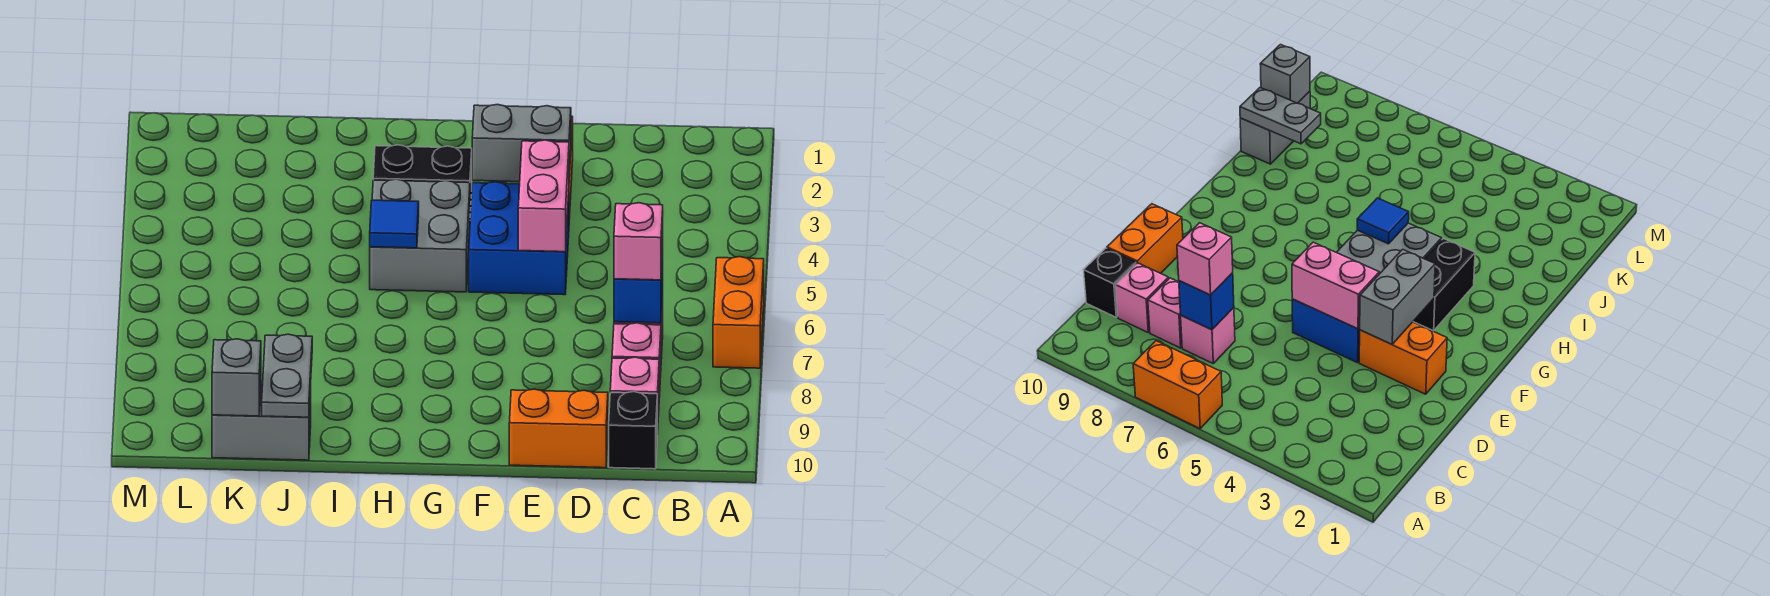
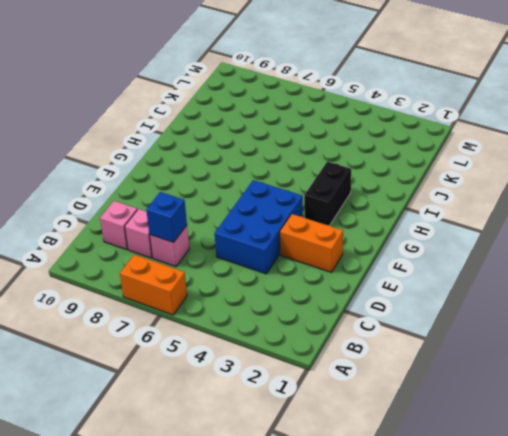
blue brick D4:F5 level 1 -> blue brick E4:F5 level 1
none -> black brick C10 level 1
none -> orange brick D10:E10 level 1
none -> grey brick G4:H5 level 1

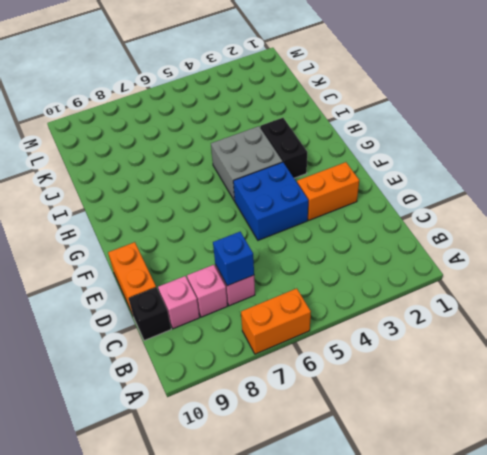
none -> grey brick J10:K10 level 1
none -> grey brick E3:F3 level 2
none -> pink brick E4:E5 level 2

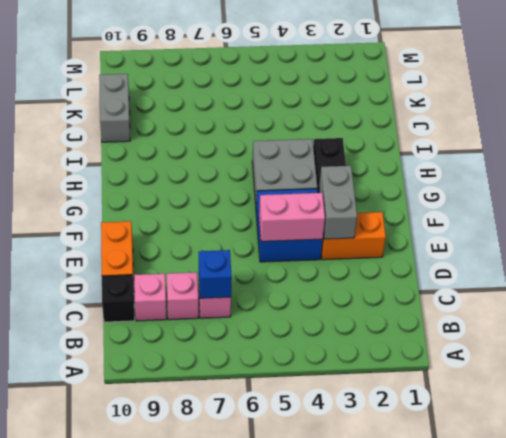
none -> orange brick A6:A7 level 1
none -> blue tile H5 level 2
none -> grey plate J9:J10 level 2

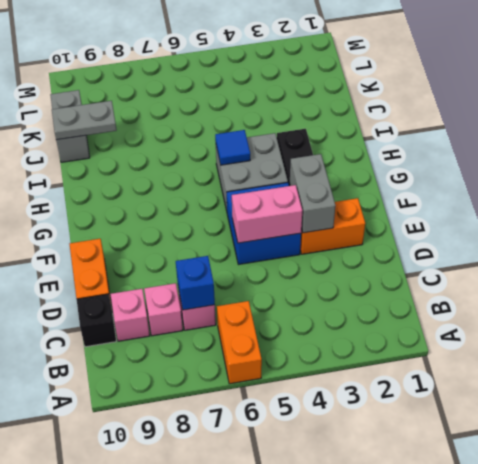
orange brick A6:B6 level 1 -> orange brick A6:A7 level 1
none -> grey brick K10 level 2
none -> pink brick C7 level 3

